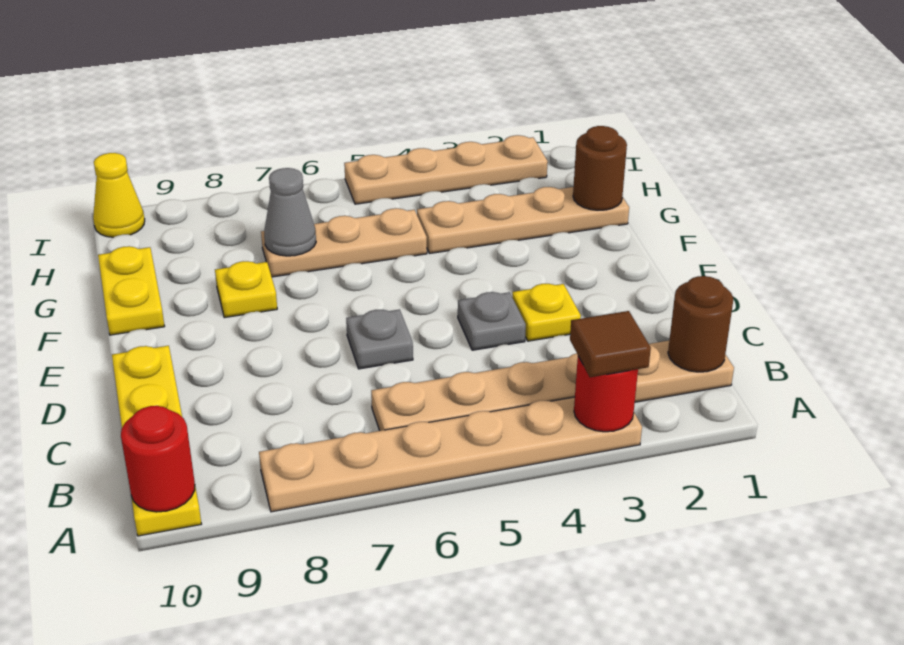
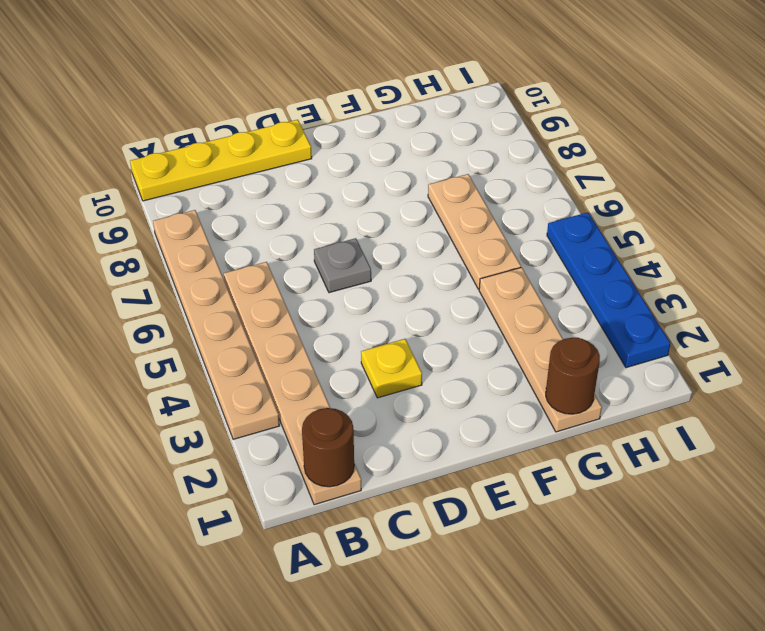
blue plate I2:I5 level 1 -> tan plate I2:I5 level 1
none -> grey plate D4 level 1
none -> yellow plate F8 level 1
none -> yellow plate F10:G10 level 1

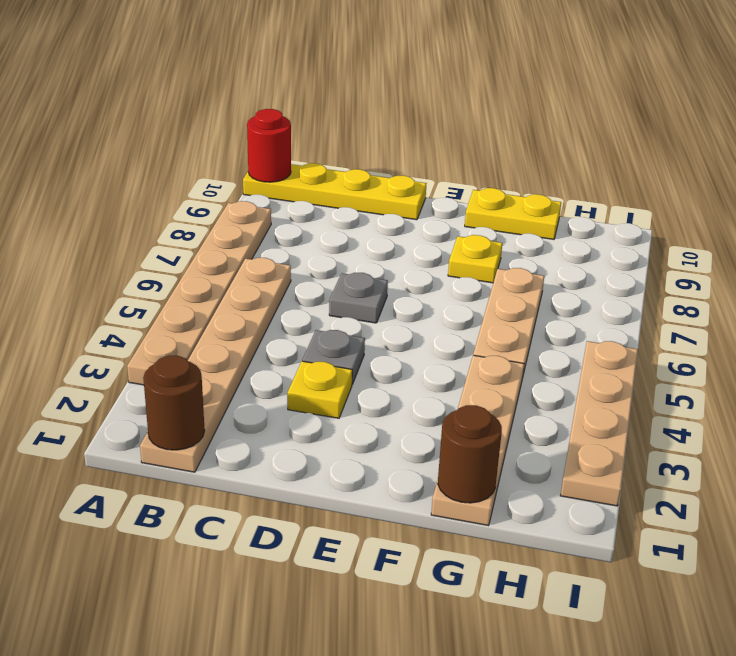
none -> yellow cone I10 level 1
none -> red round brick A3 level 2
none -> grey cone G7 level 2

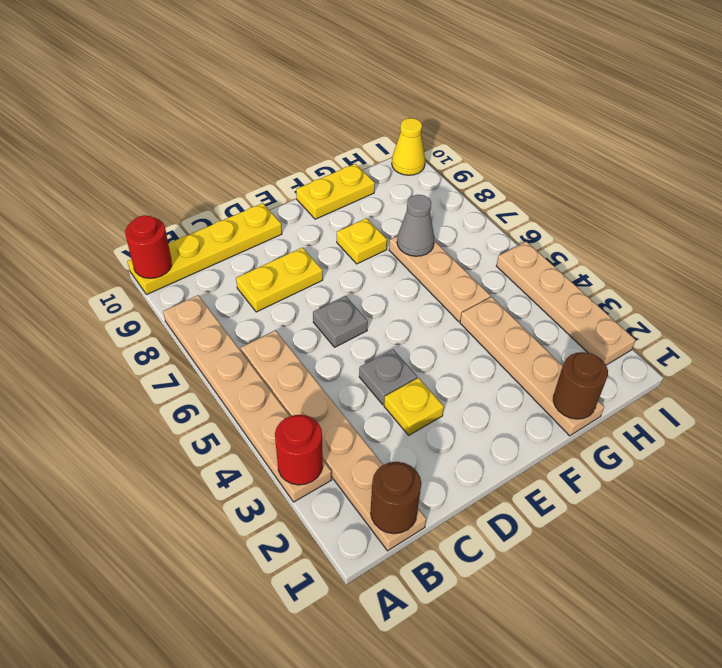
yellow plate C8:D8 level 1 -> none
none -> brown tile A3 level 3

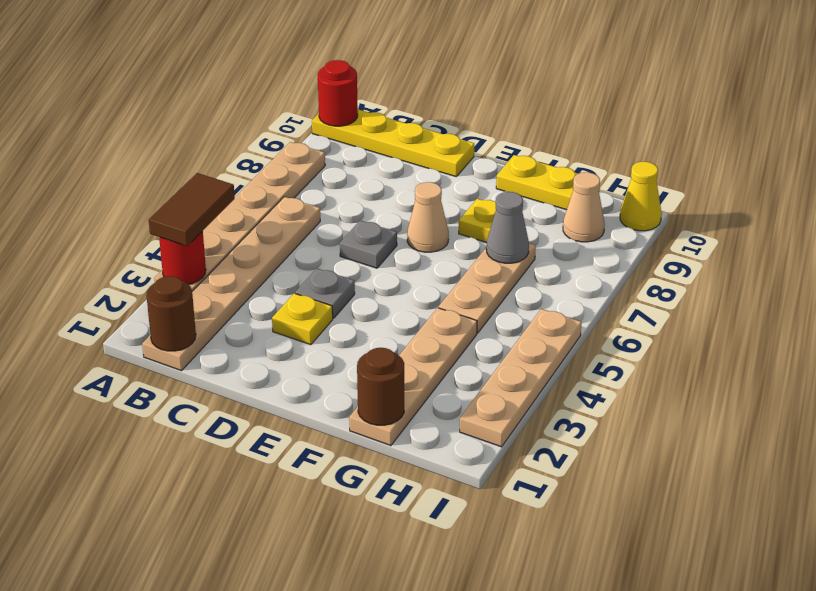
brown tile A3:A4 level 3 -> brown tile A3 level 3
tan cone E7 level 1 -> none
tan cone H9 level 1 -> none

